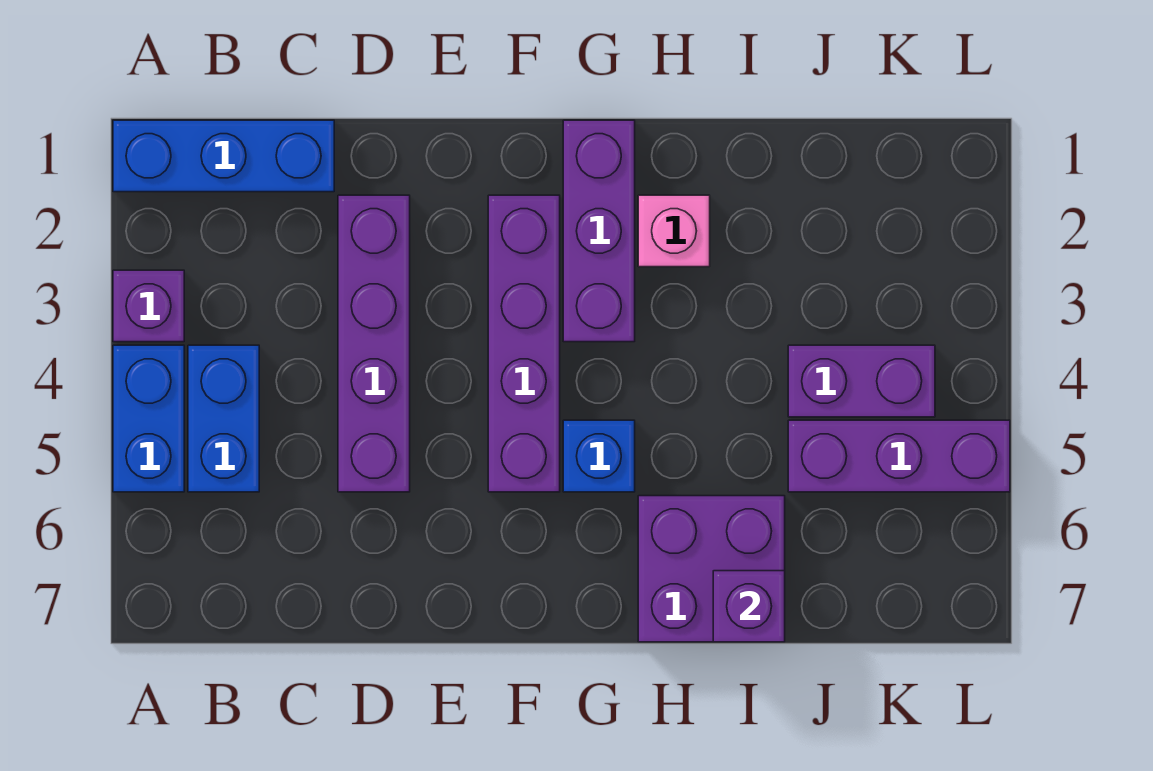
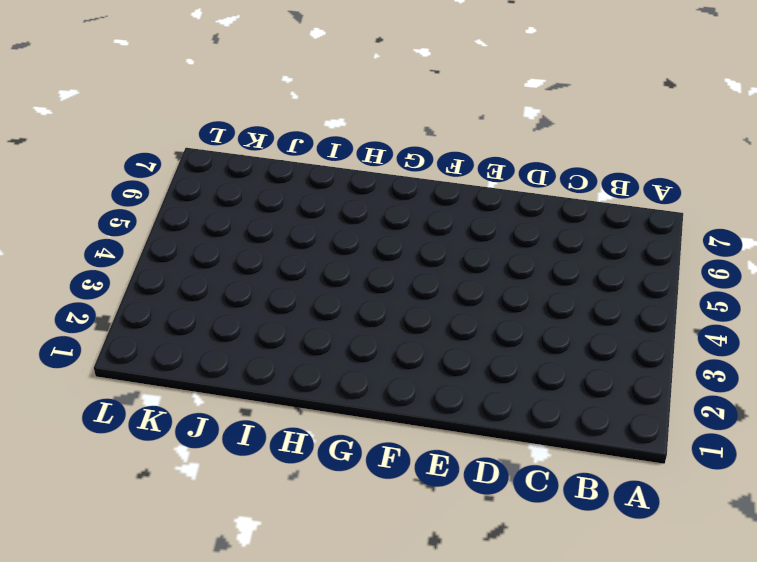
none -> blue brick A1:C1 level 1
none -> purple brick A3 level 1
none -> blue brick A4:A5 level 1

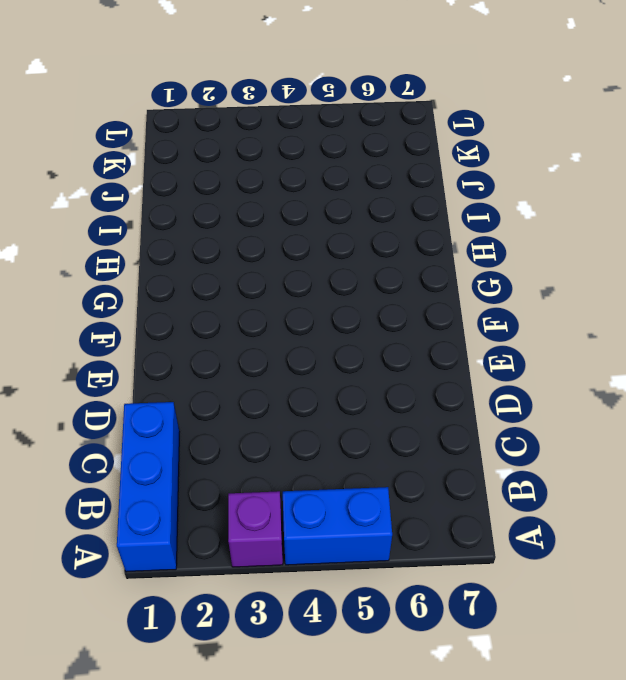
none -> blue brick B4:B5 level 1
none -> purple brick D2:D5 level 1
none -> purple brick F2:F5 level 1

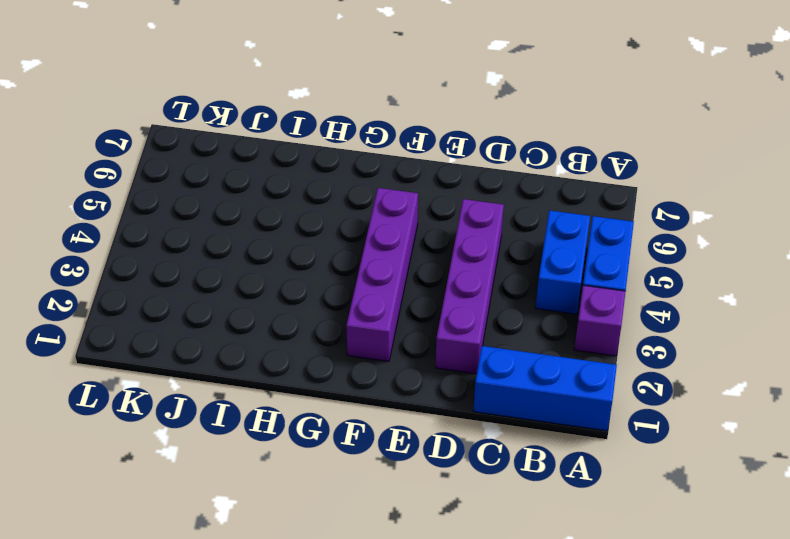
none -> purple brick G1:G3 level 1
none -> blue brick G5 level 1
none -> pink brick H2 level 1

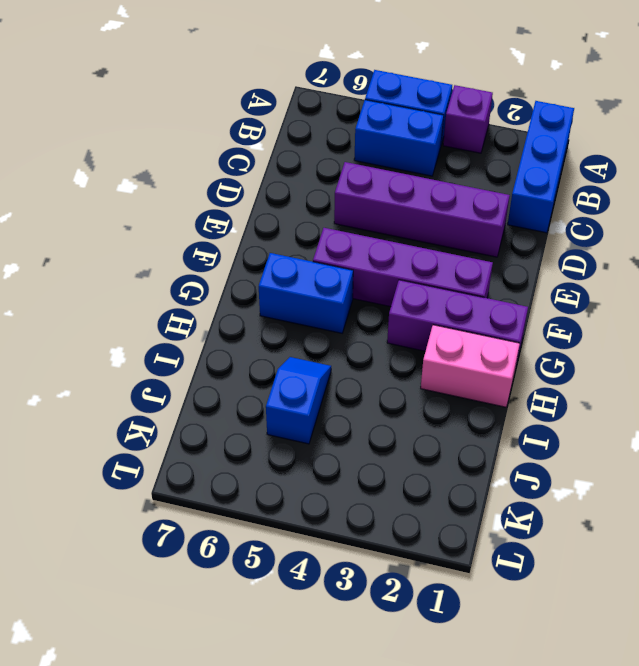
blue brick G5:G6 level 1 -> blue brick G5 level 1
pink brick H1:H2 level 1 -> pink brick H2 level 1
blue slope I5:J5 level 1 top J -> purple brick J5:L5 level 1
none -> purple brick H6:I7 level 1
none -> purple brick J4:K4 level 1
none -> purple brick I7 level 2

